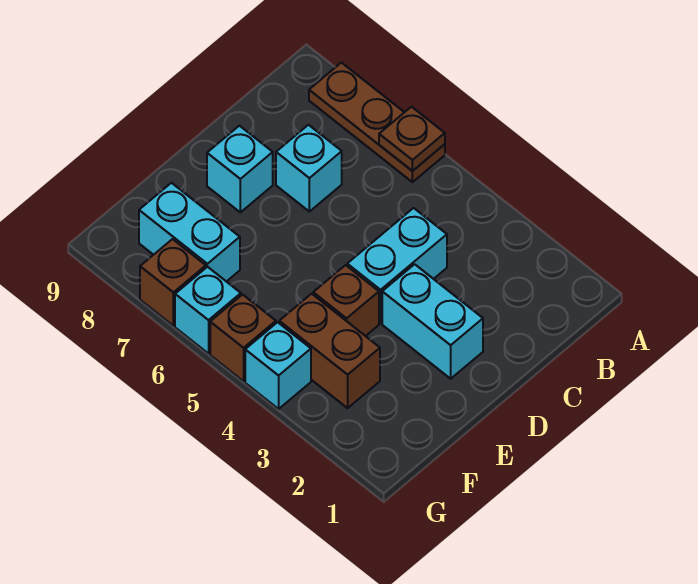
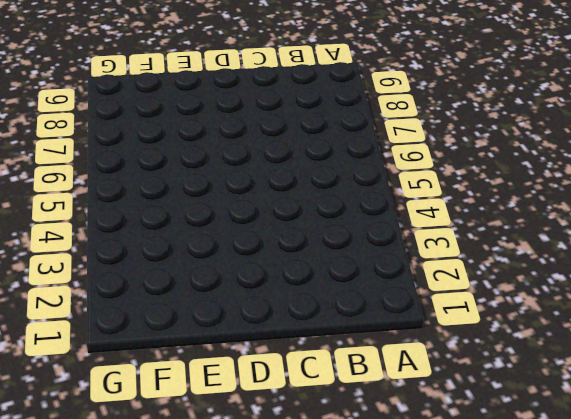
none -> brown plate A6:A8 level 1
none -> cyan brick C4:D4 level 1
none -> cyan brick C7 level 1

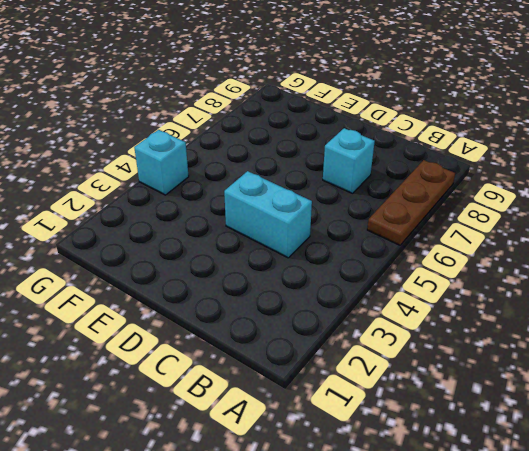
none -> cyan brick D2:D3 level 1
none -> cyan brick D8 level 1
none -> brown brick E4 level 1

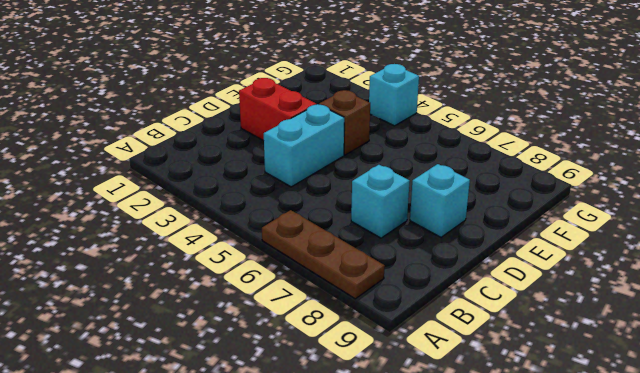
red brick D2:D3 level 1 -> cyan brick D2:D3 level 1
none -> brown brick F3:F4 level 1
none -> cyan brick F7:F8 level 1
none -> brown brick G5 level 1

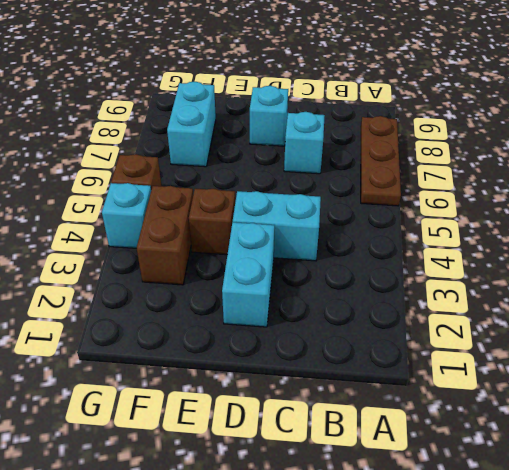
none -> cyan brick G6 level 1
none -> brown brick G7 level 1
none -> brown plate A6 level 2

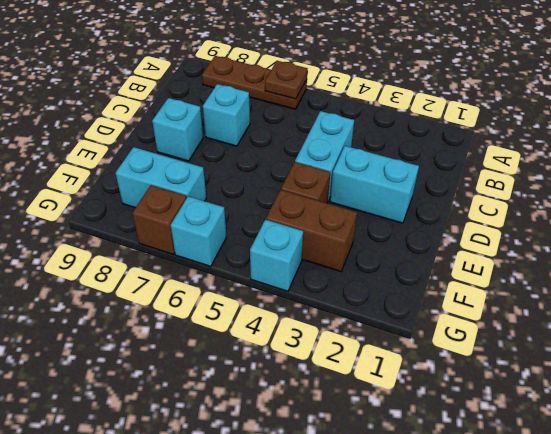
none -> brown brick G5 level 1

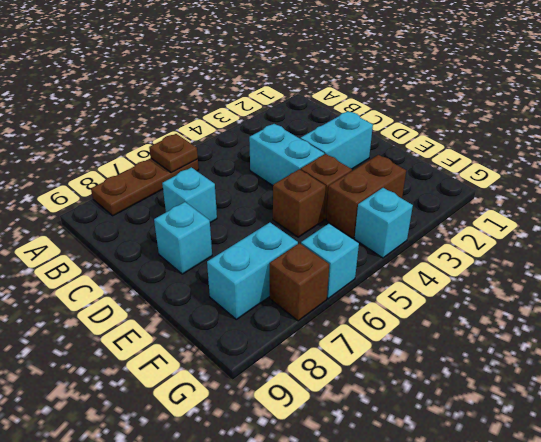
brown brick E5 level 1 -> brown brick G5 level 1

